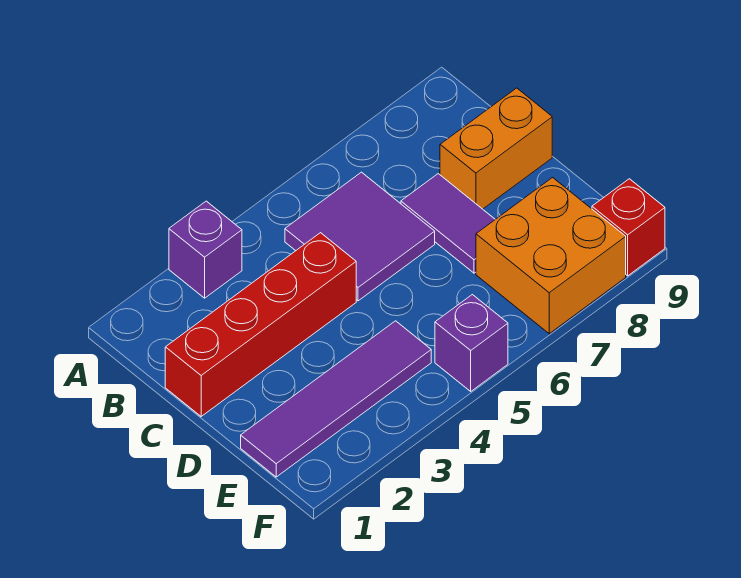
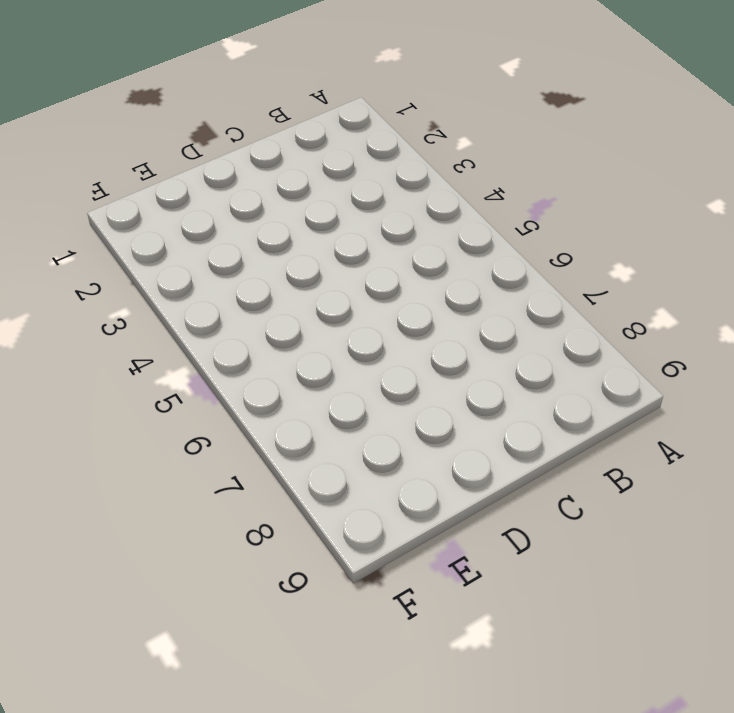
none -> purple brick A3 level 1
none -> purple tile B5:C6 level 1

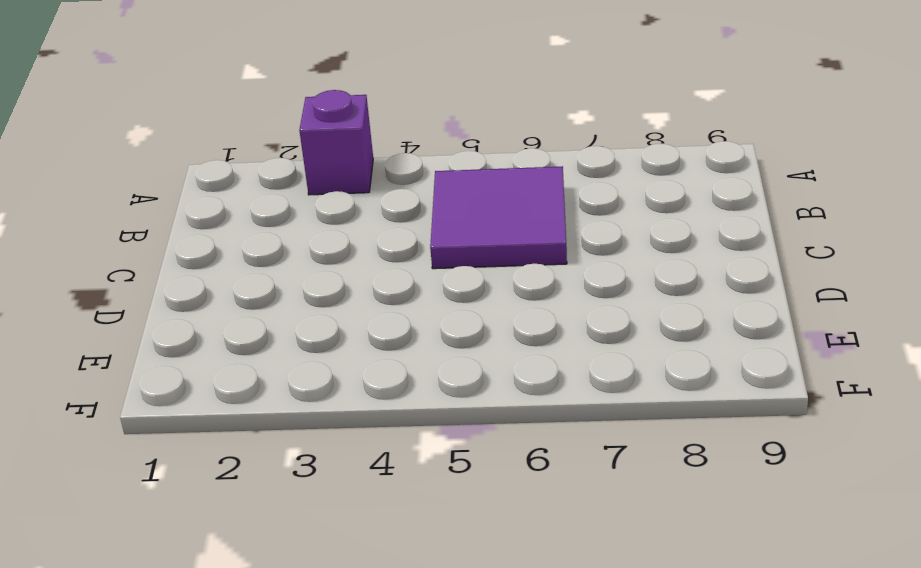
none -> red brick C1:C4 level 1
none -> purple tile C7:D7 level 1

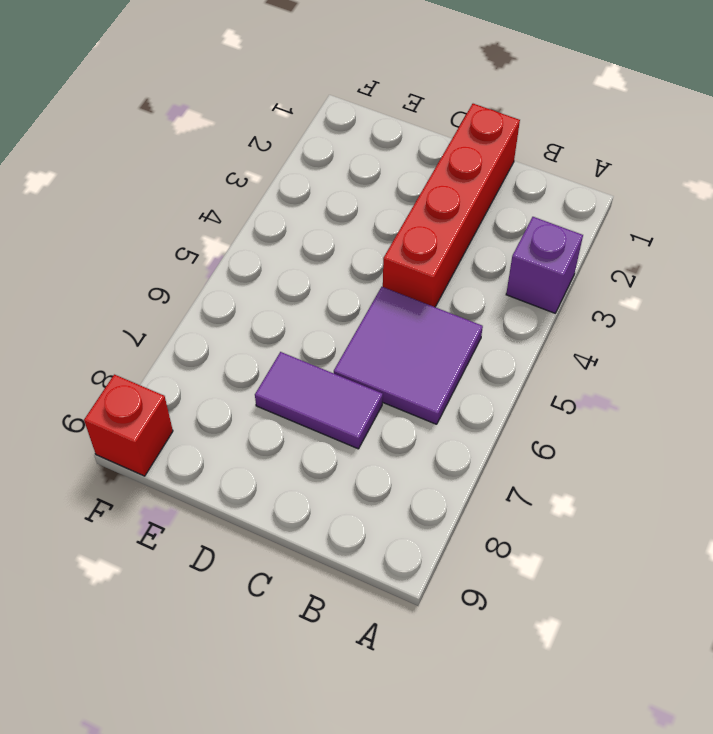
none -> orange brick C8:C9 level 1
none -> purple tile E1:E4 level 1

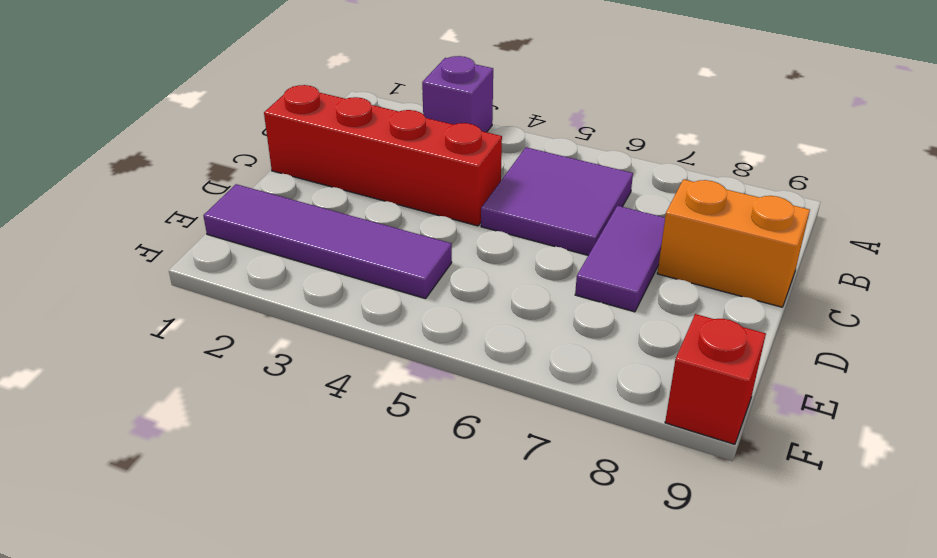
none -> orange brick E7:F8 level 1
none -> purple brick F5 level 1

